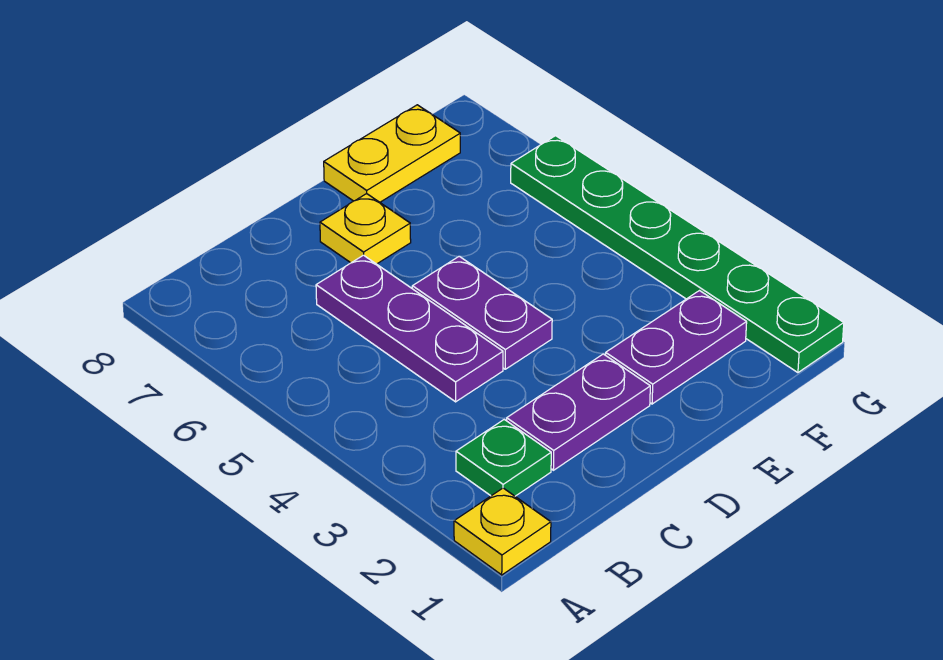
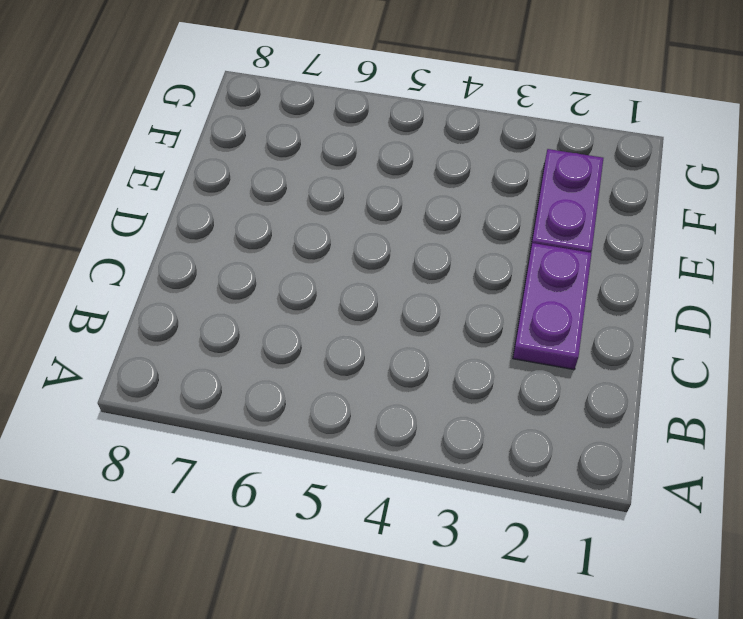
none -> yellow plate A1 level 1
none -> green plate B2 level 1

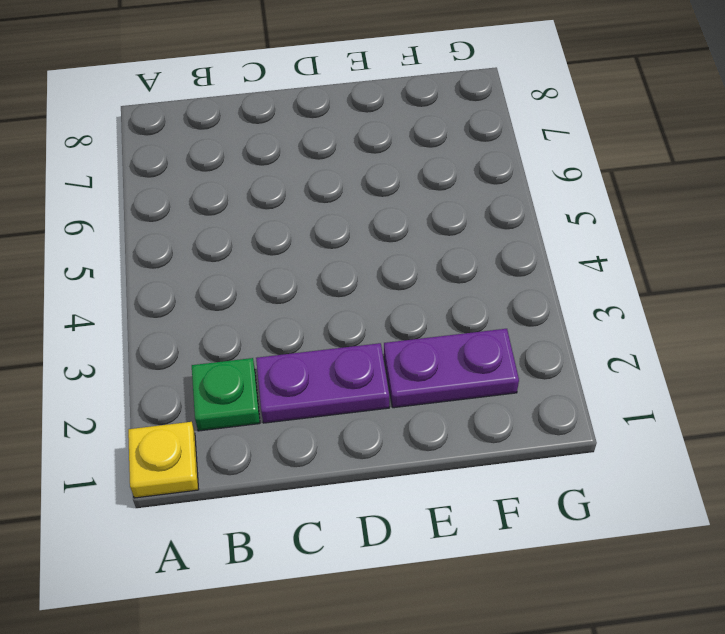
none -> purple plate C4:C6 level 1
none -> purple plate D4:D5 level 1

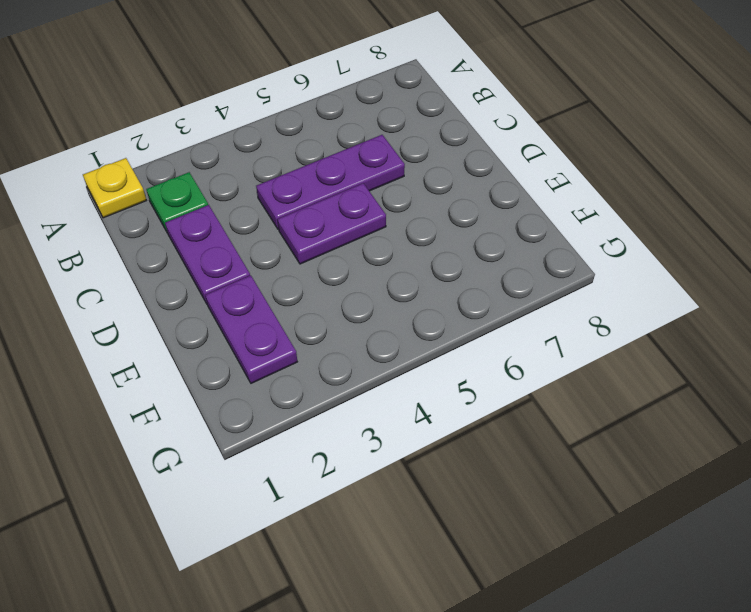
none -> yellow plate D7 level 1
none -> yellow plate E8:F8 level 1

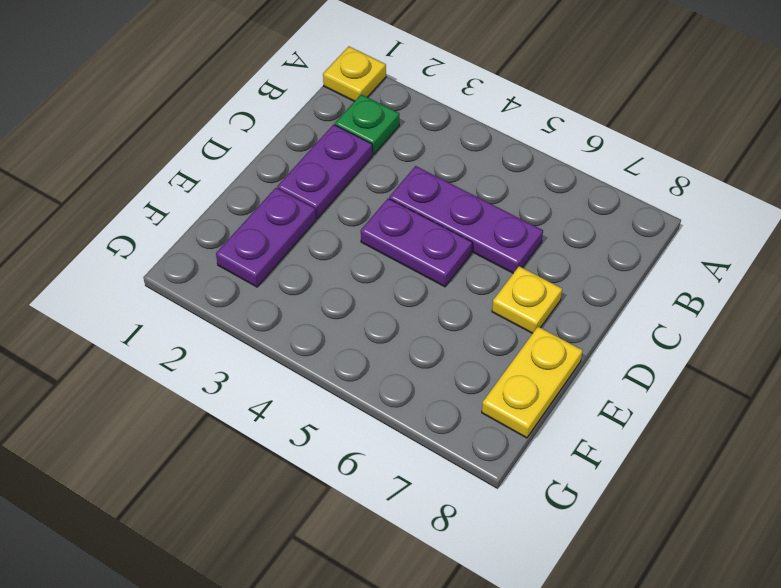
none -> green plate G1:G6 level 1

